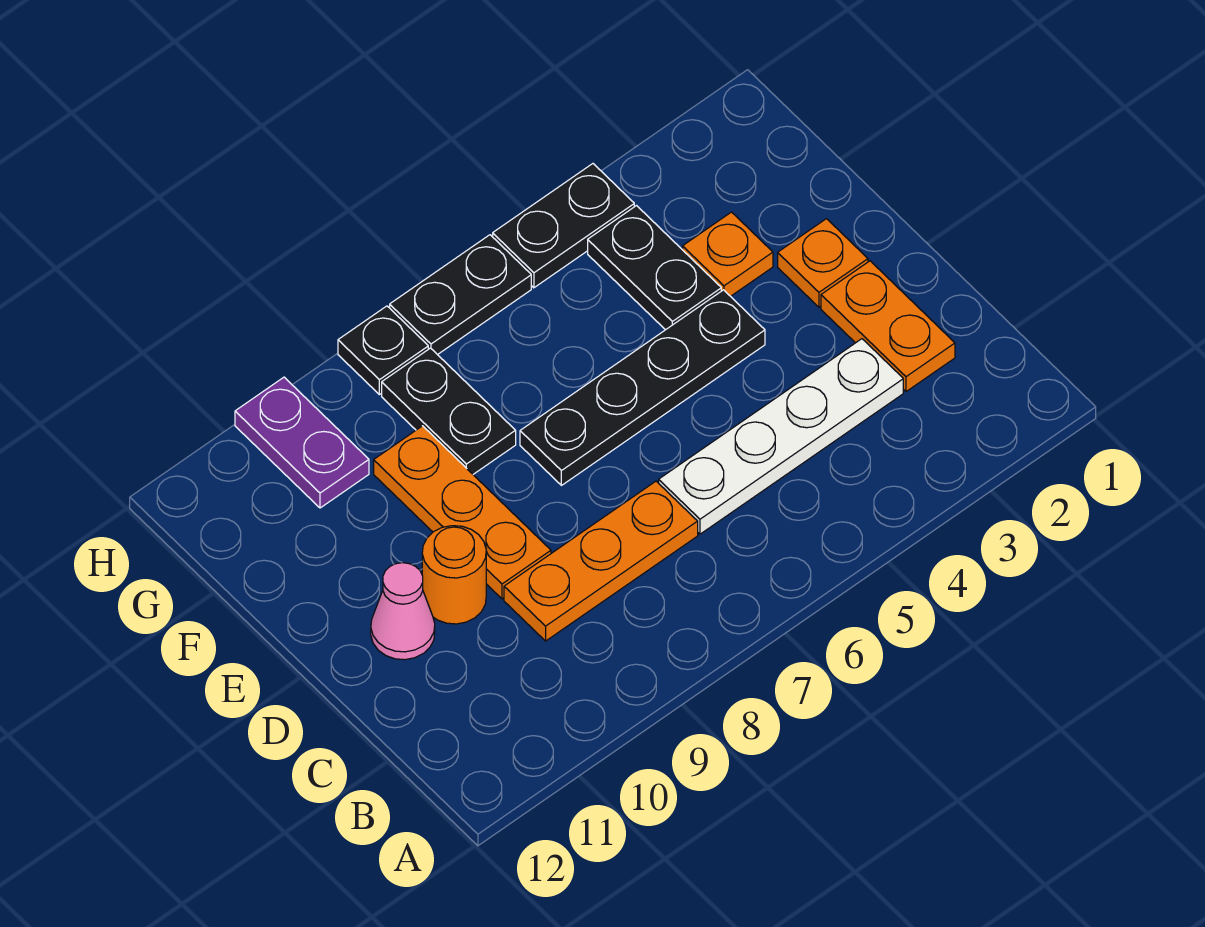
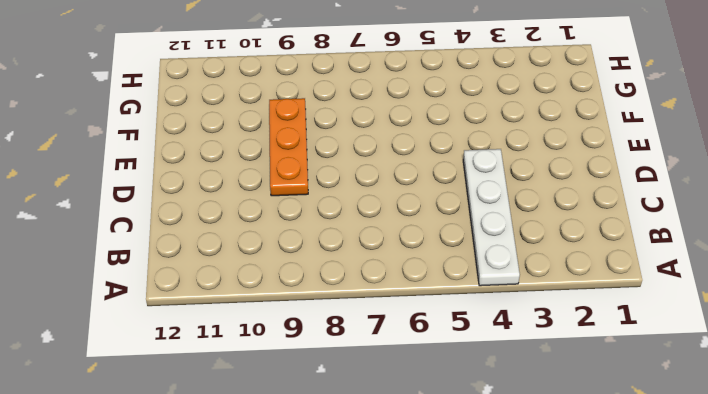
white plate A4:D4 level 1 -> white plate C3:C6 level 1
none -> orange plate C2:D2 level 1
none -> orange plate C7:C9 level 1
none -> orange round brick D10 level 1

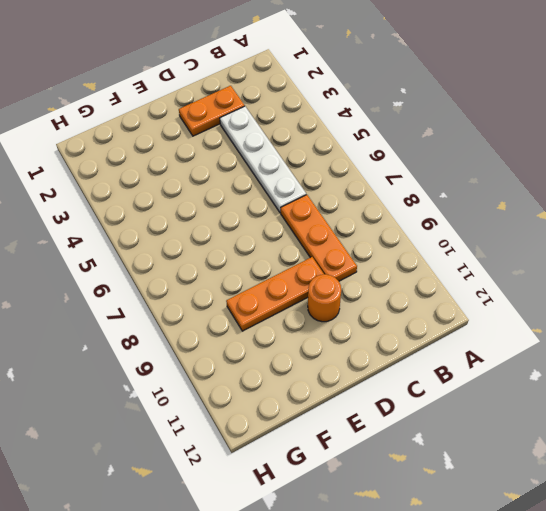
none -> pink cone D11 level 1
none -> orange plate E2 level 1
none -> black plate E4:E7 level 1

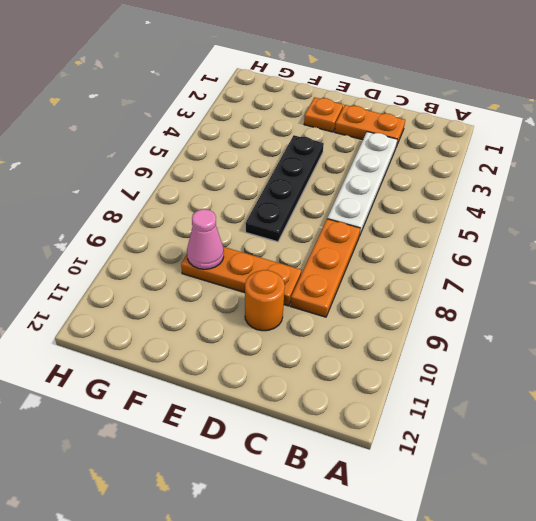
pink cone F9 level 2 -> pink cone D11 level 1
none -> orange plate F3 level 1
none -> black plate F4:G4 level 1
none -> black plate F8:G8 level 1

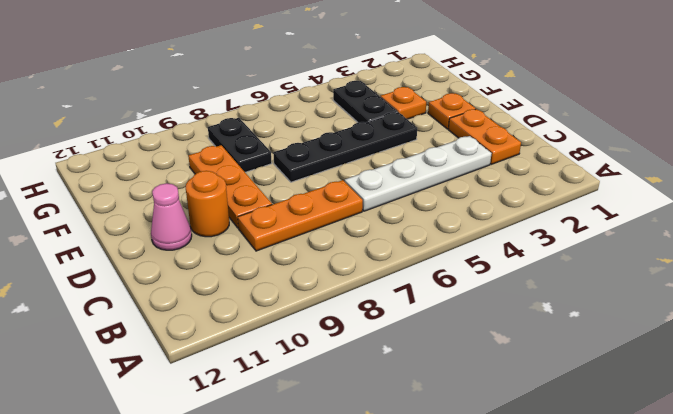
none -> purple plate G10:H10 level 1
none -> black plate H4:H5 level 1
none -> black plate H6:H7 level 1

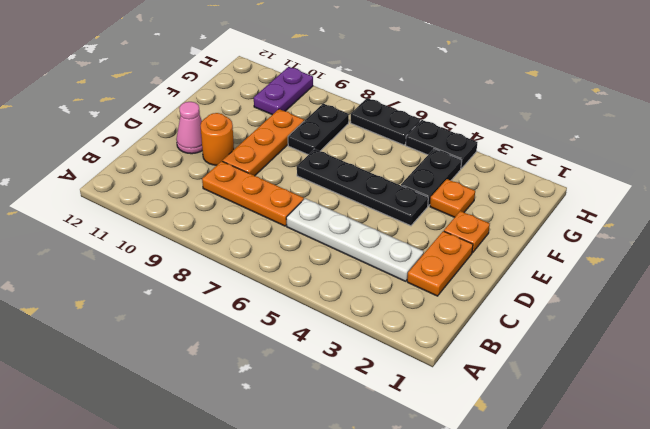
none -> black plate H8 level 1

